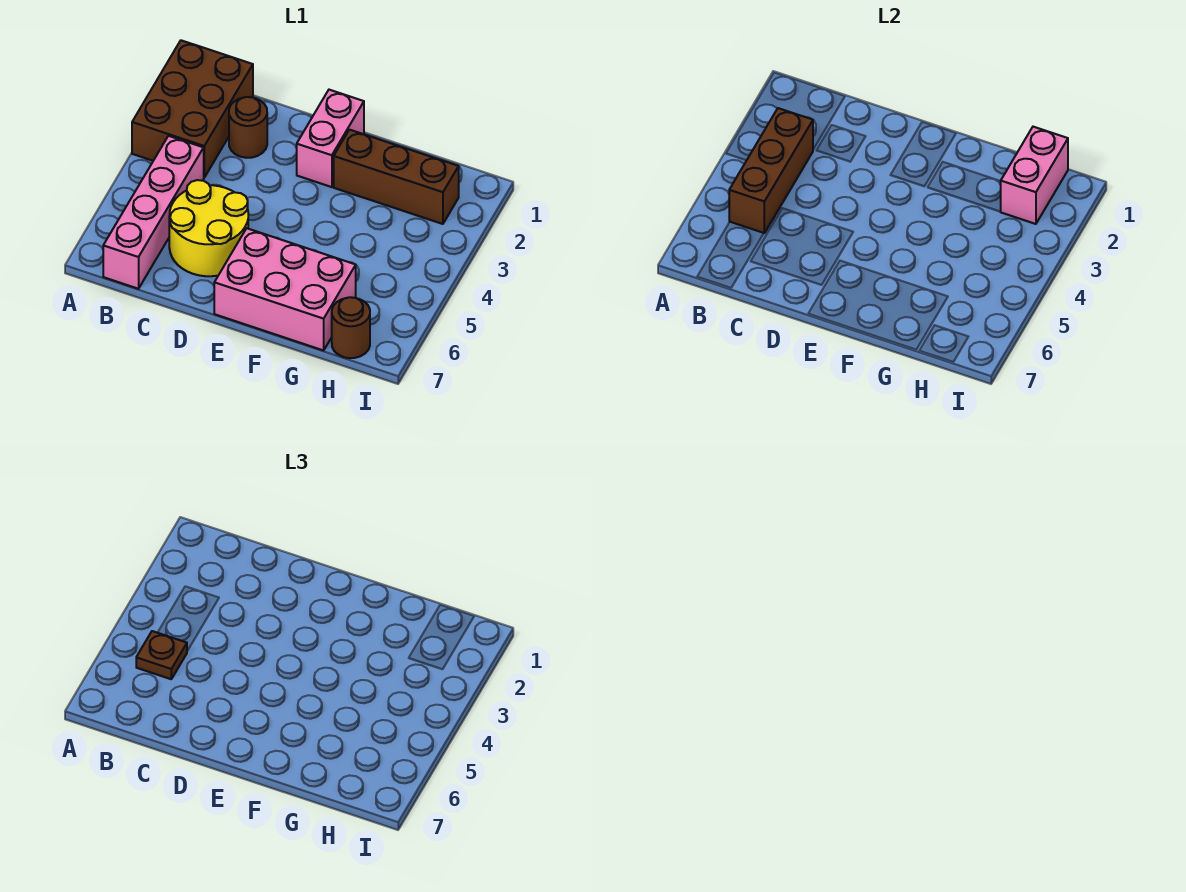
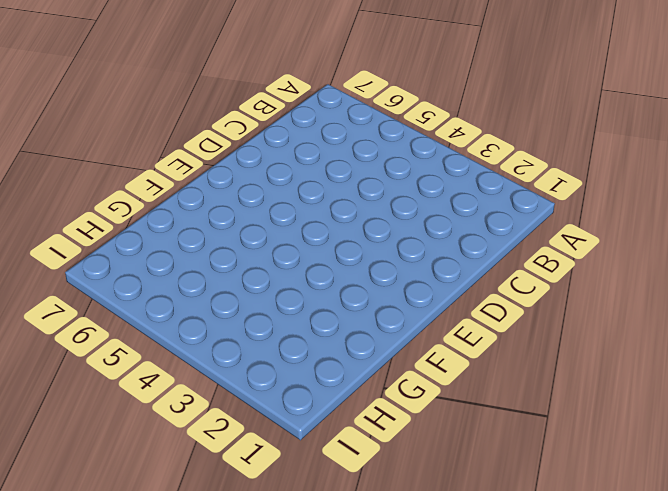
none -> brown brick A1:B3 level 1
none -> pink brick B4:B7 level 1

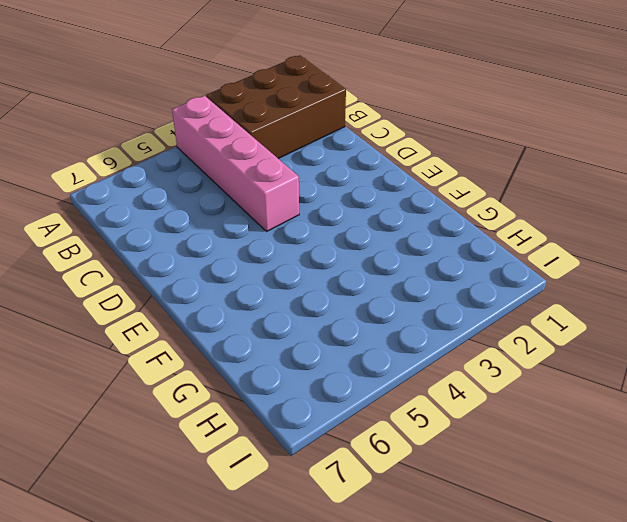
pink brick A4:D4 level 1 -> pink brick B4:B7 level 1
none -> brown round brick C2 level 1
none -> yellow round brick C5:D6 level 1

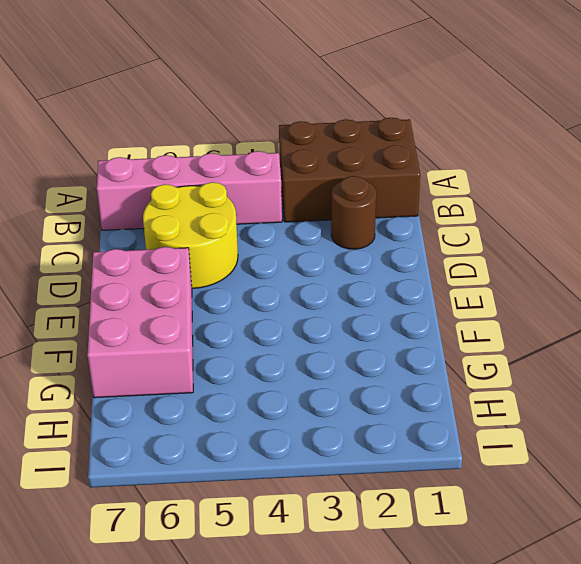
none -> pink brick E1:E2 level 1
none -> brown brick F2:H2 level 1

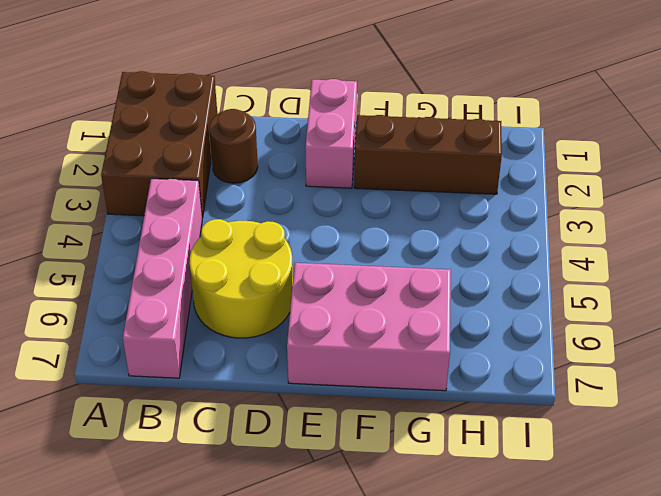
none -> brown round brick H7 level 1
none -> brown brick B3:B5 level 2

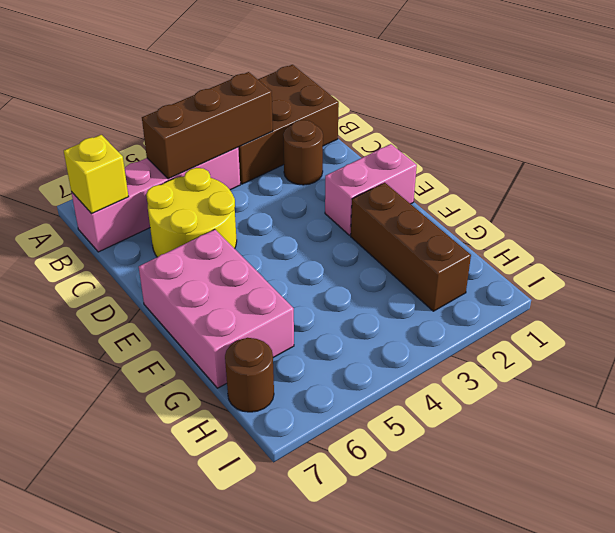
yellow brick B7 level 2 -> none
none -> pink brick H1:H2 level 2
none -> brown plate B5 level 3

